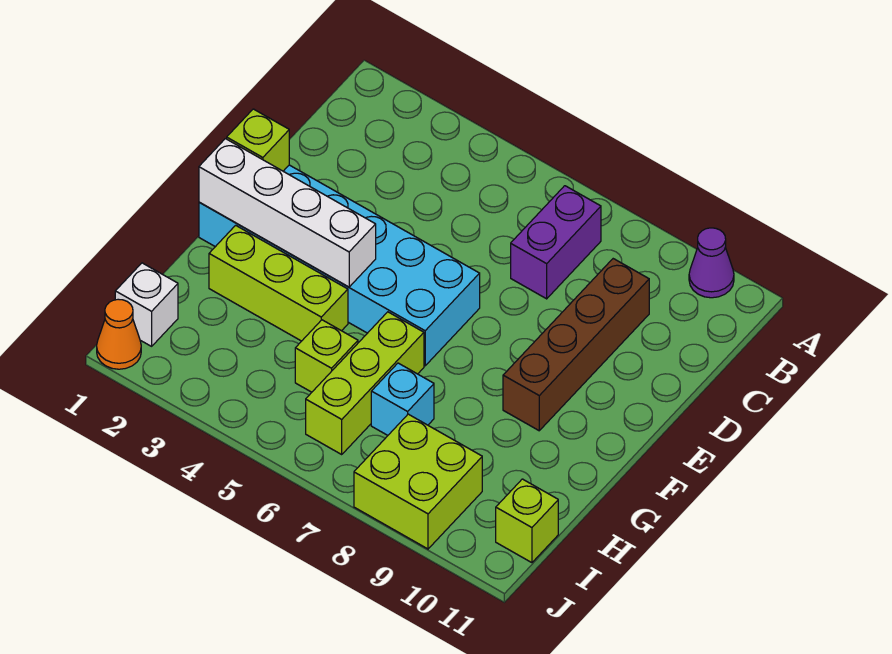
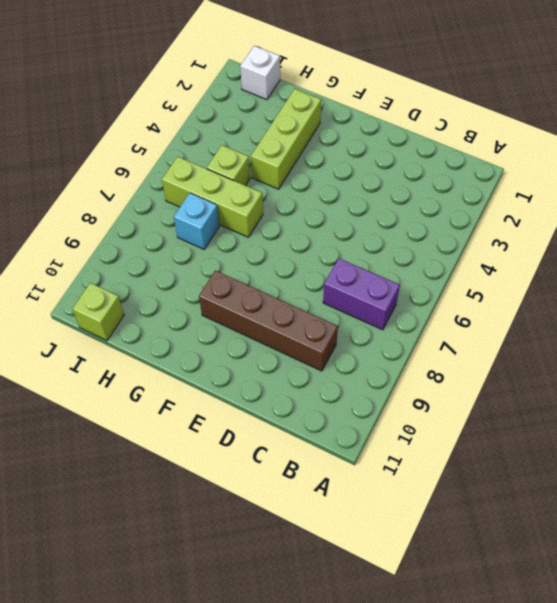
none -> purple cone A10 level 1
none -> cyan brick E1:F6 level 1
none -> lime brick I8:J9 level 1

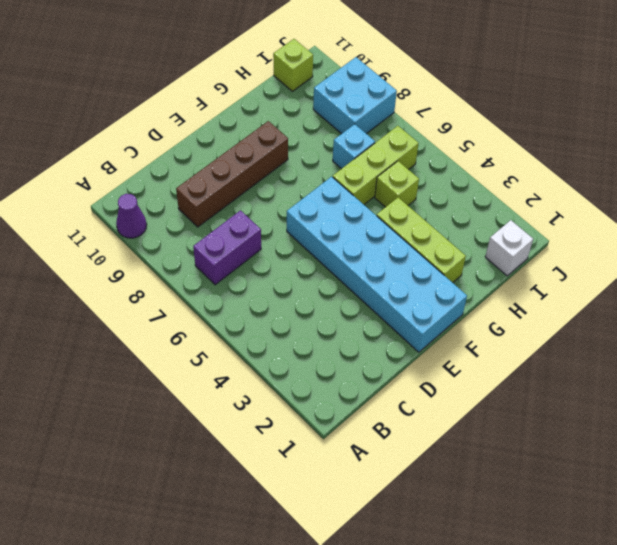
cyan brick I8:J9 level 1 -> lime brick I8:J9 level 1
none -> orange cone J1 level 1
none -> lime brick E1 level 2
none -> white brick F1:F4 level 2

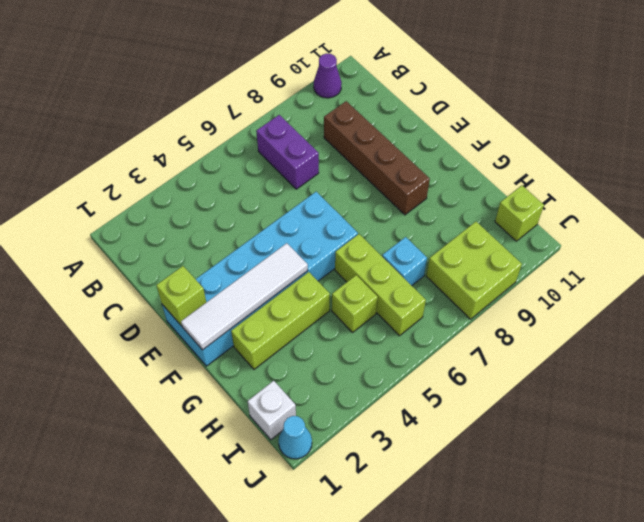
white tile F1:F4 level 2 -> white brick F1:F4 level 2
cyan cone J1 level 1 -> orange cone J1 level 1

